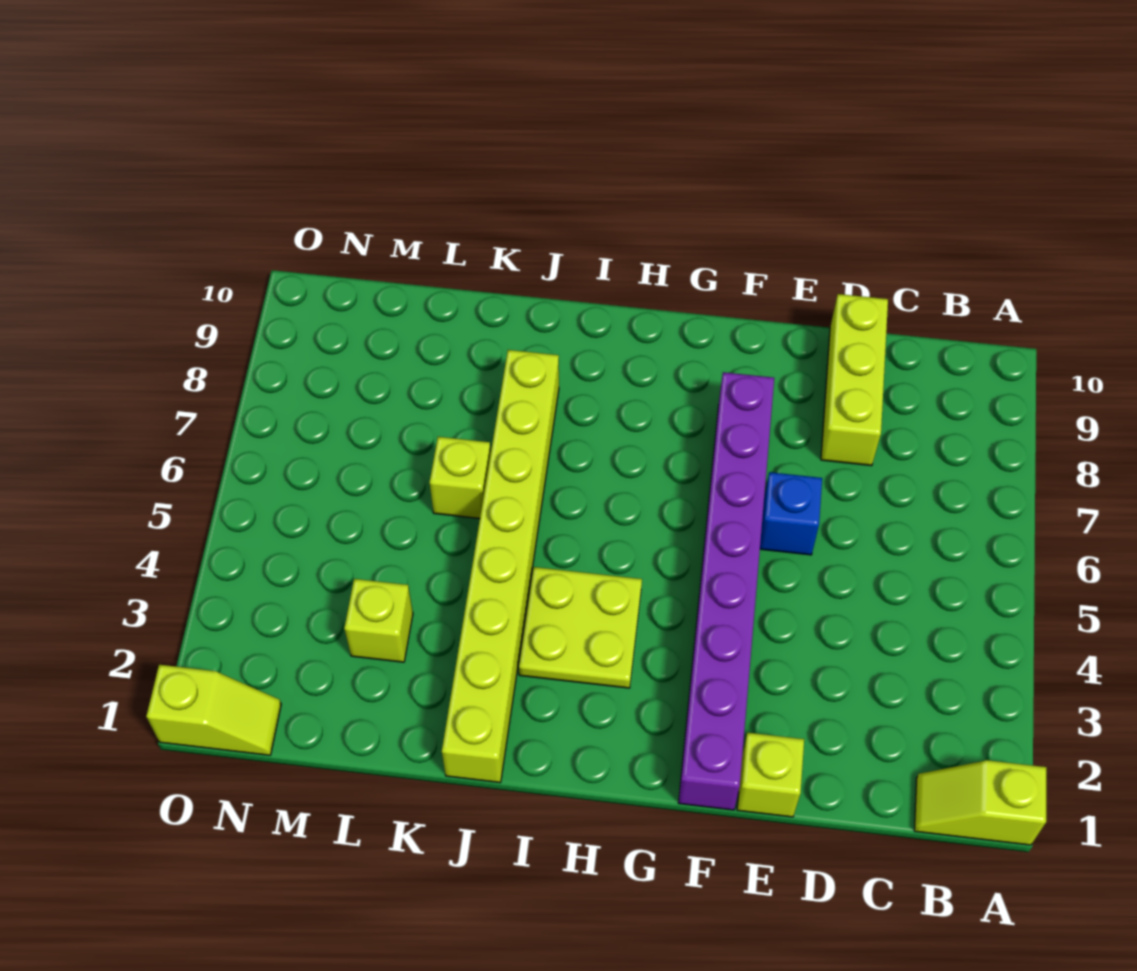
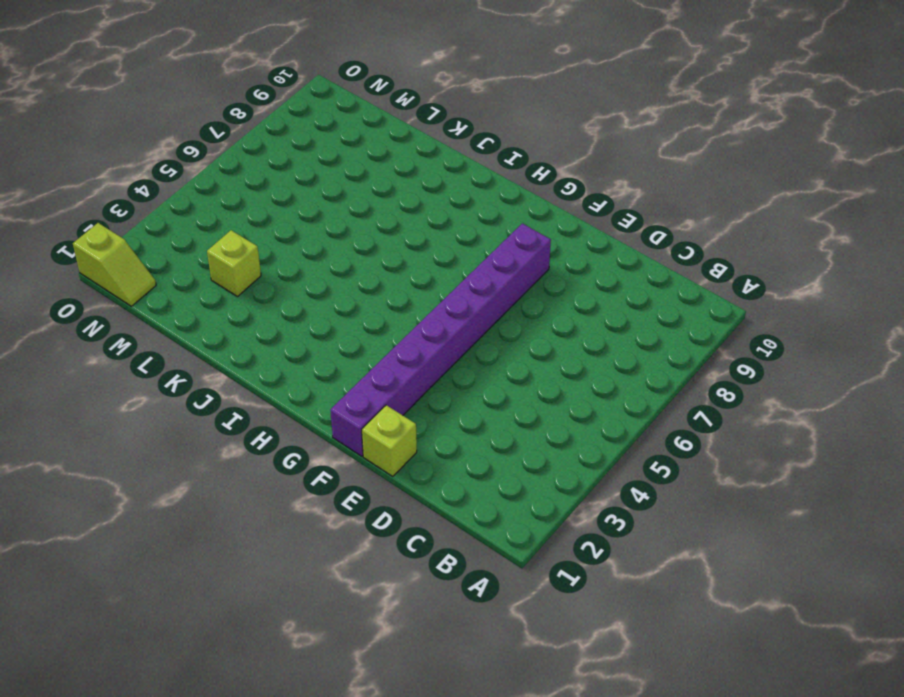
none -> lime slope A1:B1 level 1 top A
none -> lime brick D8:D10 level 1

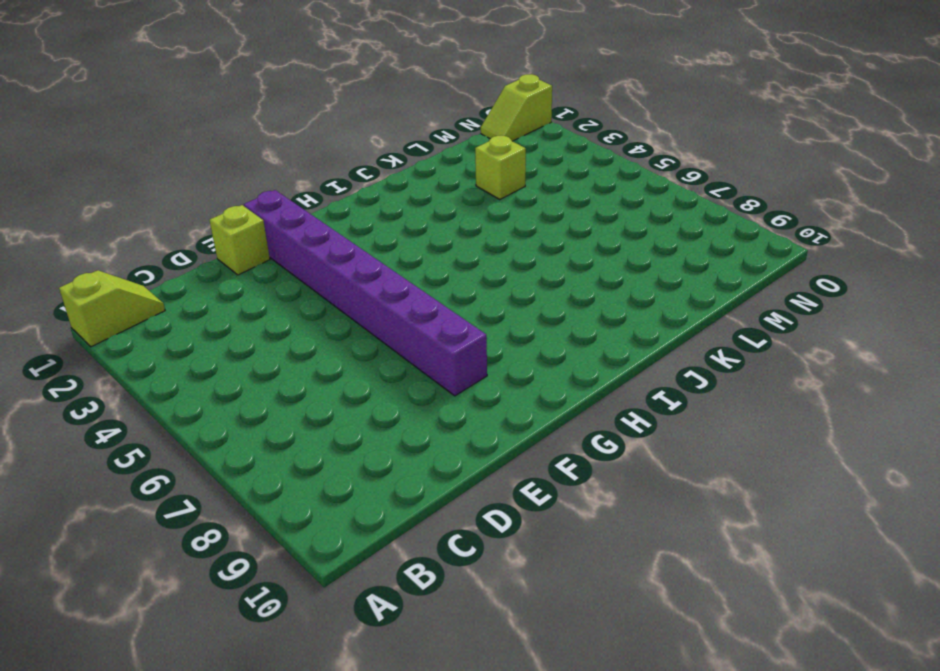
none -> lime brick D8:D10 level 1
none -> blue brick E6 level 1

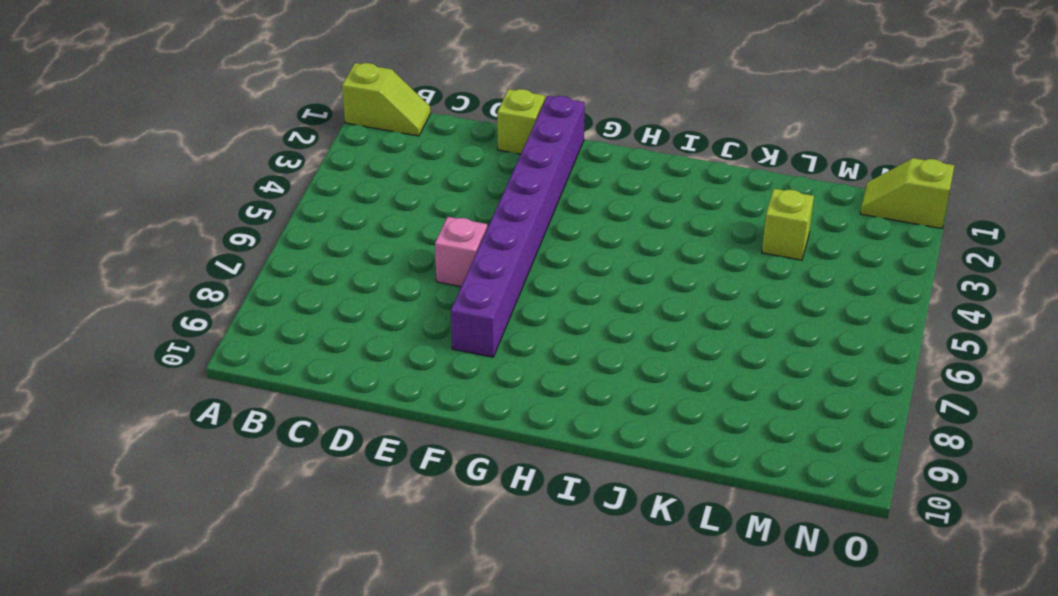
pink brick E6 level 1 -> blue brick E6 level 1
none -> lime brick D8:D10 level 1
none -> lime plate H3:I4 level 1

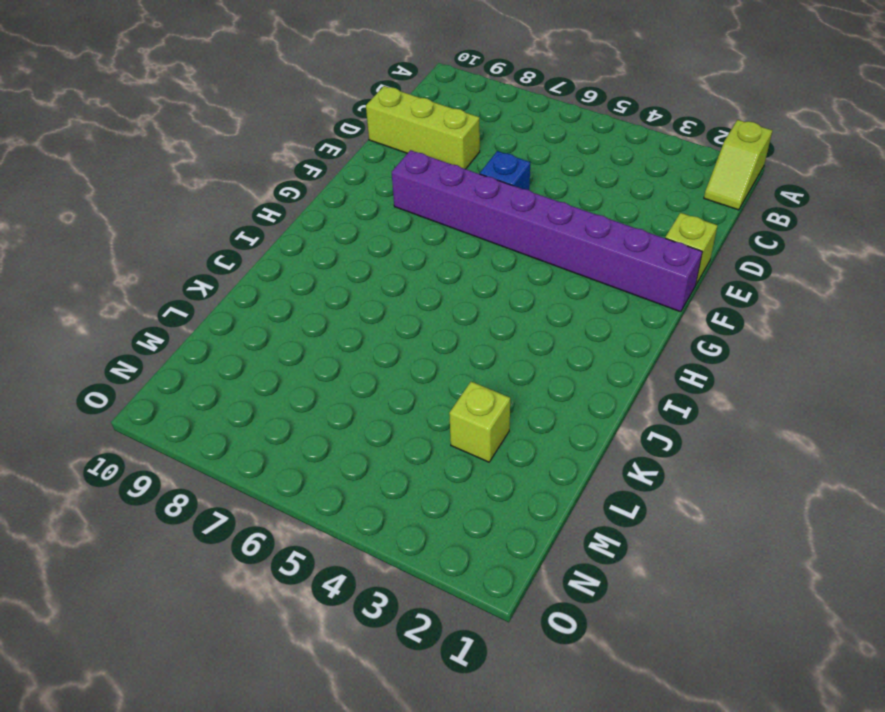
none -> lime plate H3:I4 level 1
none -> lime brick J1:J8 level 1

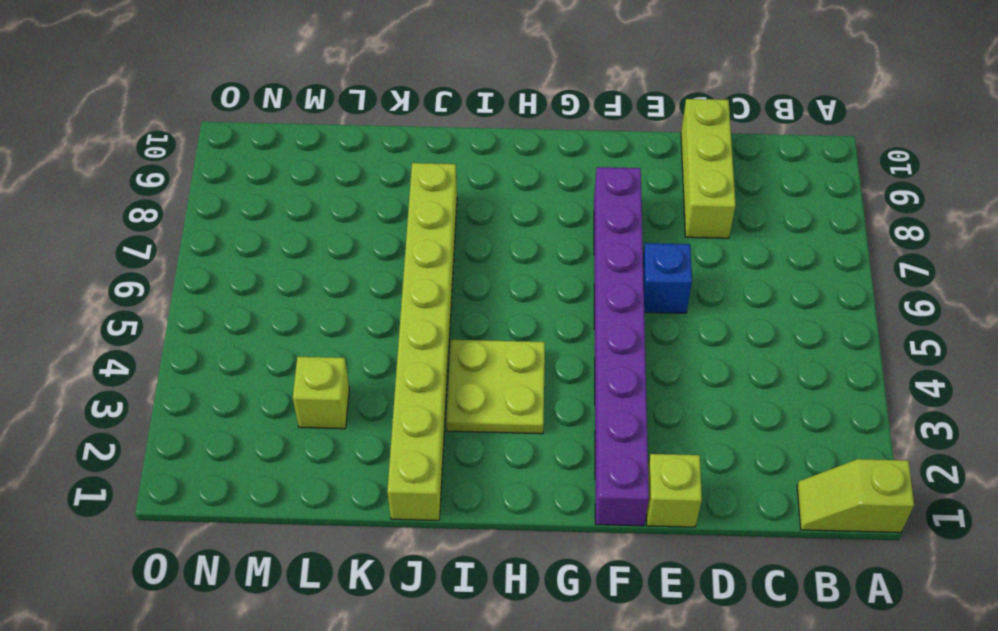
none -> lime brick K6 level 1
none -> lime slope N1:O1 level 1 top O

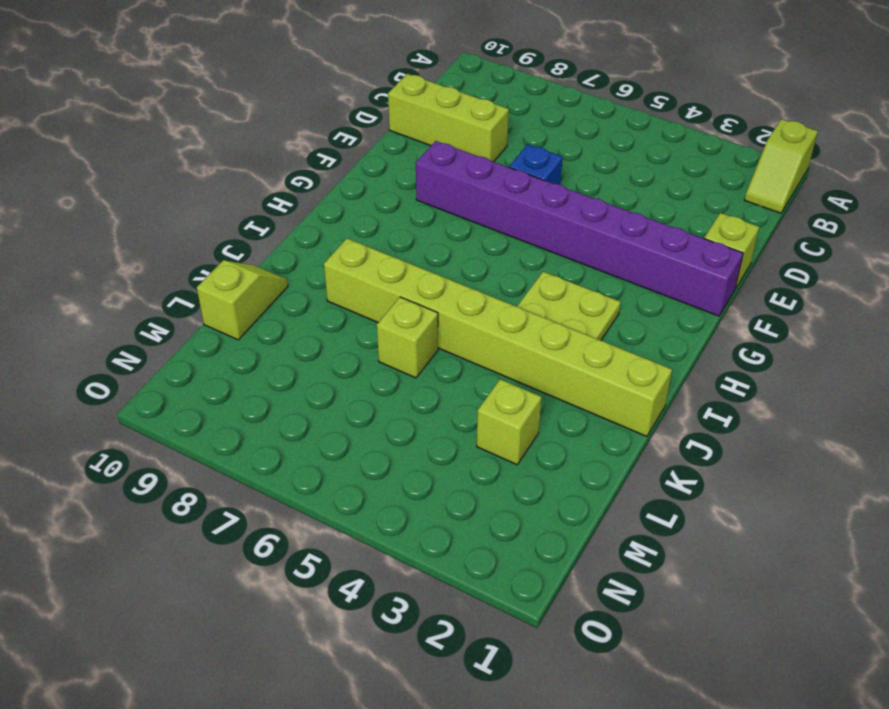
lime slope K10:L10 level 1 top L -> lime slope N1:O1 level 1 top O

